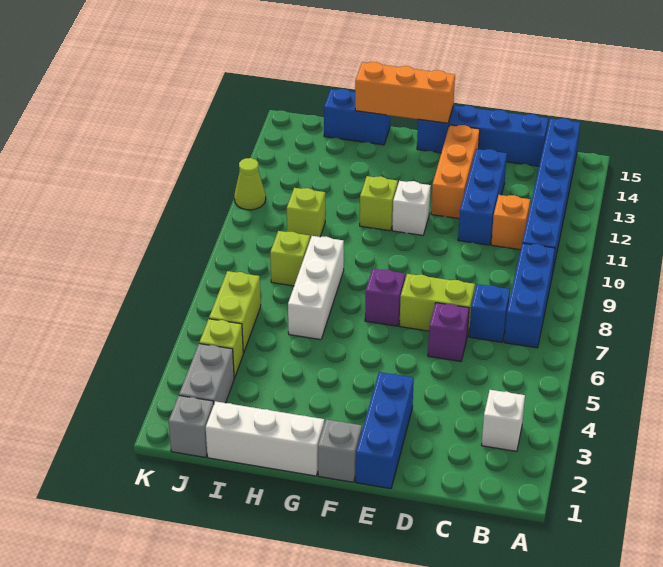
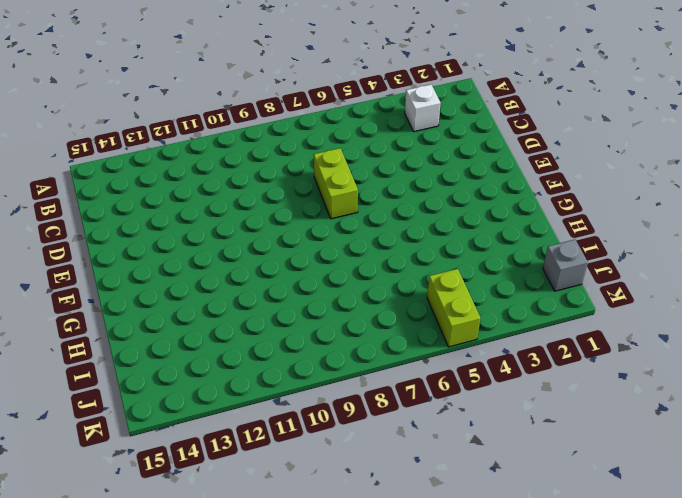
lime brick J5:K5 level 1 -> lime brick J5:J6 level 1
none -> blue brick B7:B9 level 1
none -> blue brick B10:B15 level 1
none -> blue brick C7 level 1

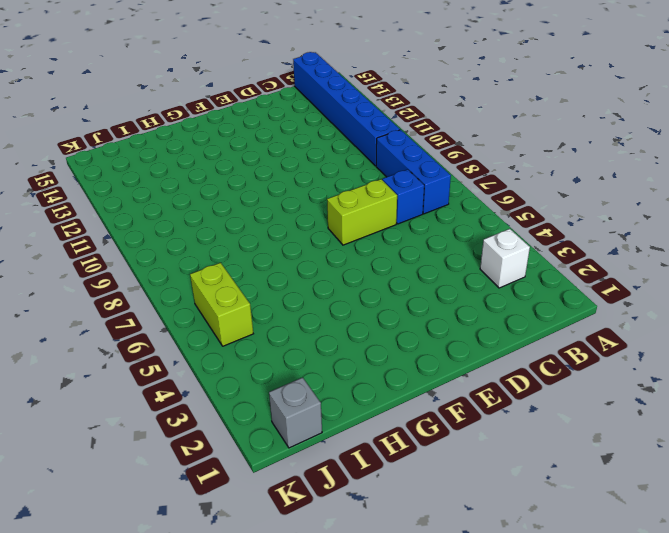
none -> orange brick C11 level 1
none -> blue brick C15:F15 level 1
none -> purple brick D6 level 1

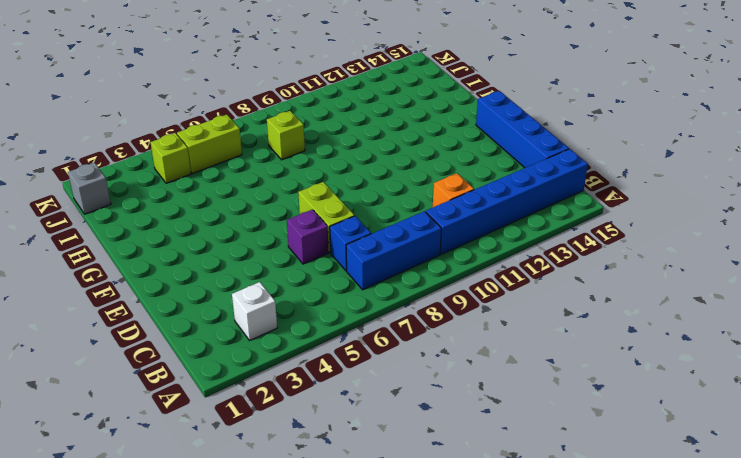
none -> blue brick D11:D13 level 1
none -> blue brick E1:E3 level 1
none -> orange brick E12:E14 level 1

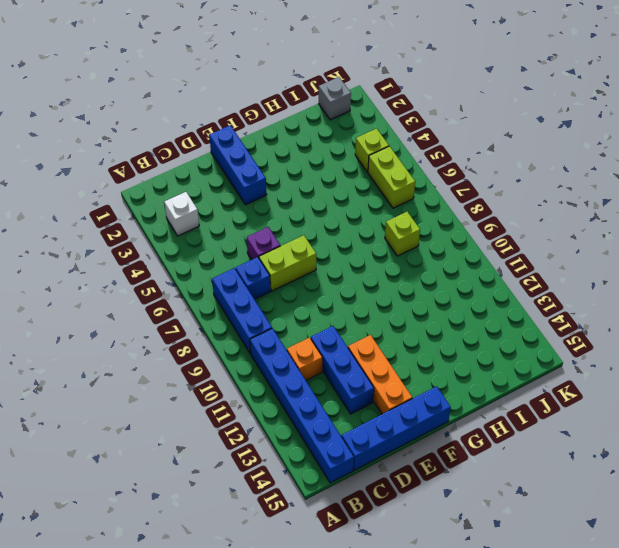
none -> grey brick F1 level 1
none -> purple brick F7 level 1
none -> white brick F11 level 1

